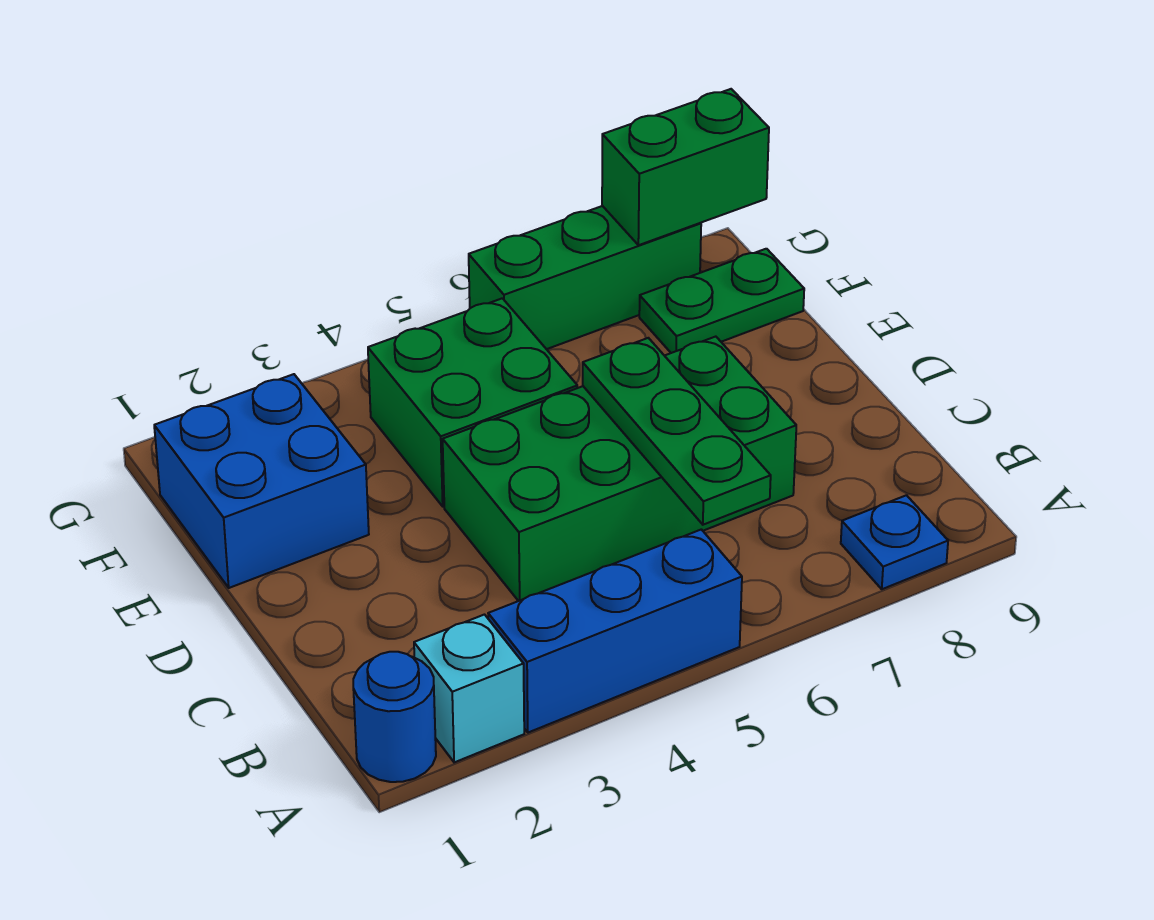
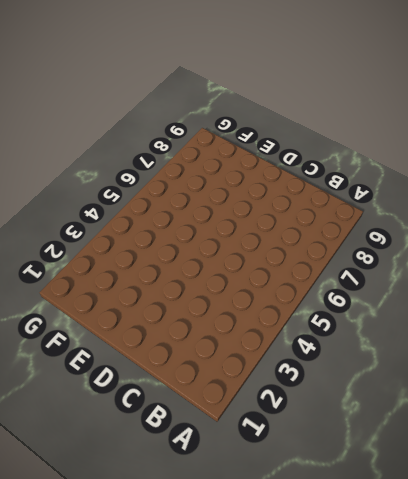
none -> blue round brick A1 level 1
none -> cyan brick A2 level 1

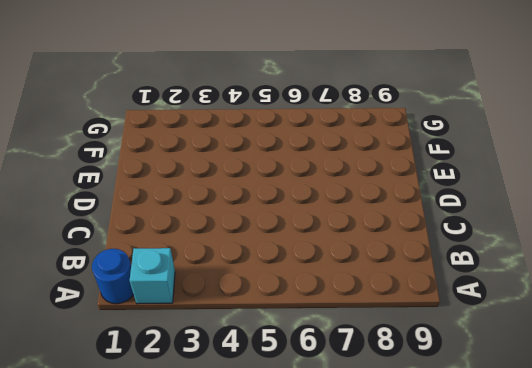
none -> blue brick A3:A5 level 1
none -> blue plate A8 level 1

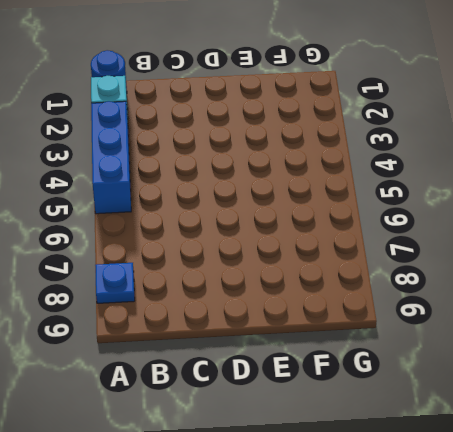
none -> green brick C4:D7 level 1
none -> blue brick E1:F2 level 1

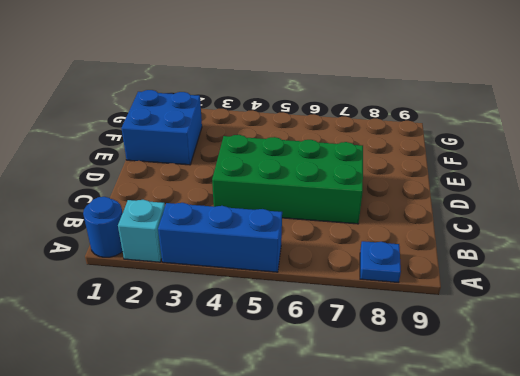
none -> green brick E4:F5 level 1
none -> green plate F8:F9 level 1

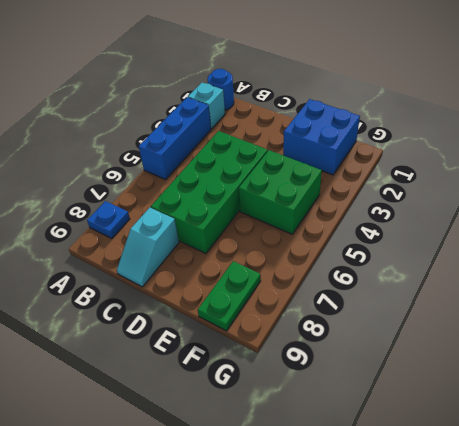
cyan slope C8:C9 level 1 top 8 -> none
none -> green brick G6:G8 level 1
none -> green plate B6:D6 level 2

